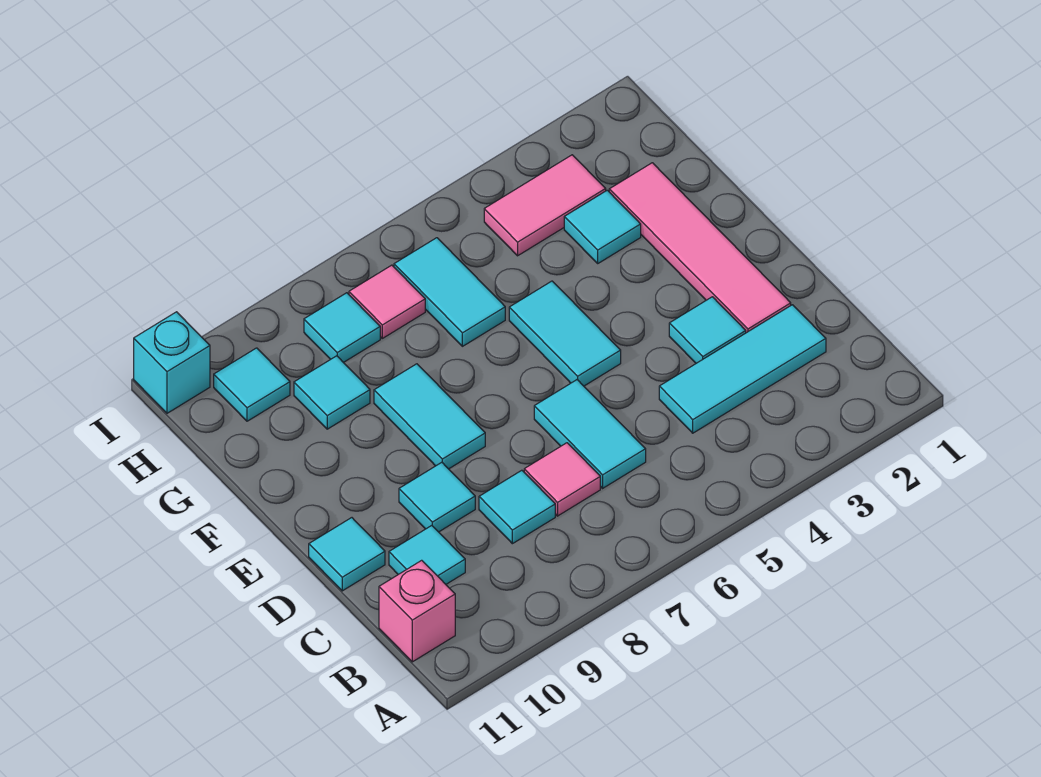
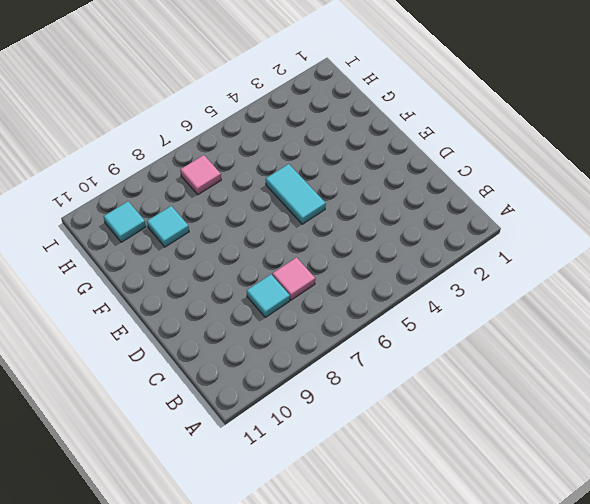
none -> pink brick B11 level 1
none -> cyan tile C2:C4 level 1
none -> cyan tile C6:D6 level 1

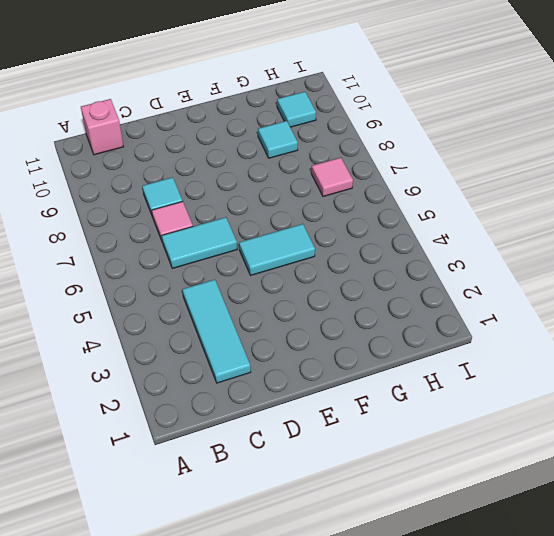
none -> cyan tile C10 level 1
none -> pink tile D2:G2 level 1
none -> cyan tile D3 level 1

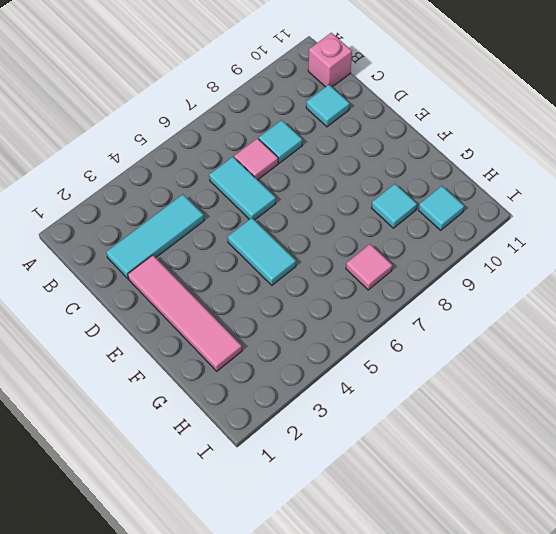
none -> cyan tile D3 level 1
none -> cyan tile D9 level 1
none -> cyan tile D11 level 1

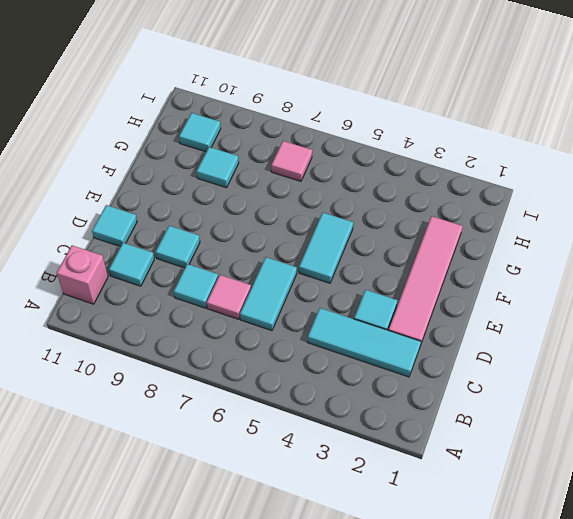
none -> cyan tile E8:F8 level 1
none -> cyan tile G3 level 1
none -> cyan tile G6:H6 level 1

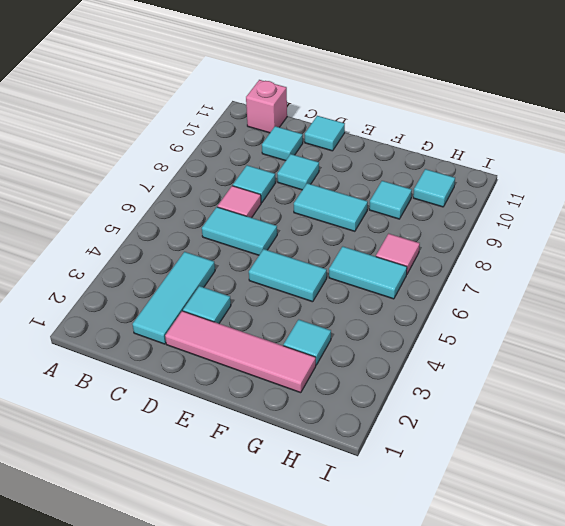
none -> pink tile H3:H4 level 1
none -> cyan tile H8 level 1
none -> cyan brick I11 level 1

